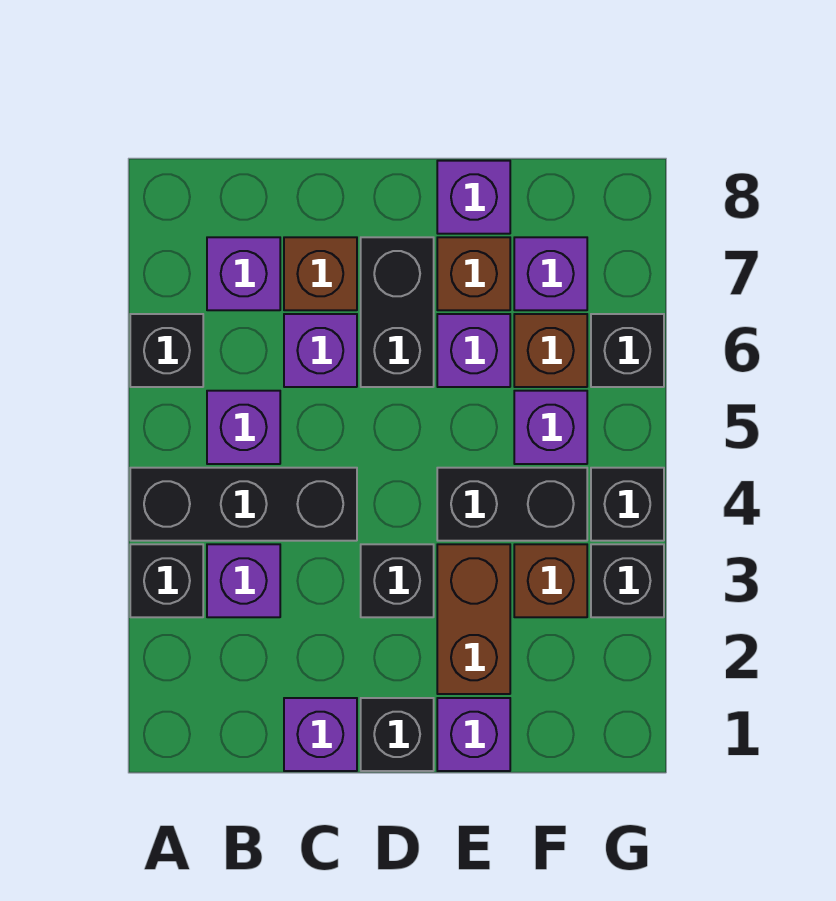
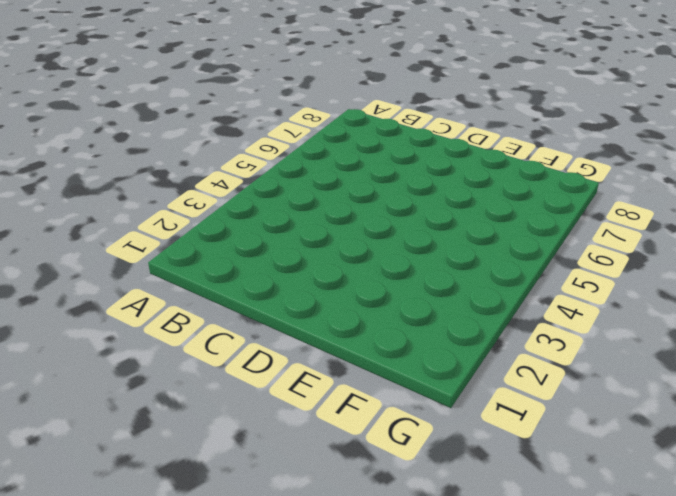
none -> black brick A3 level 1
none -> black brick A4:C4 level 1
none -> black brick A6 level 1

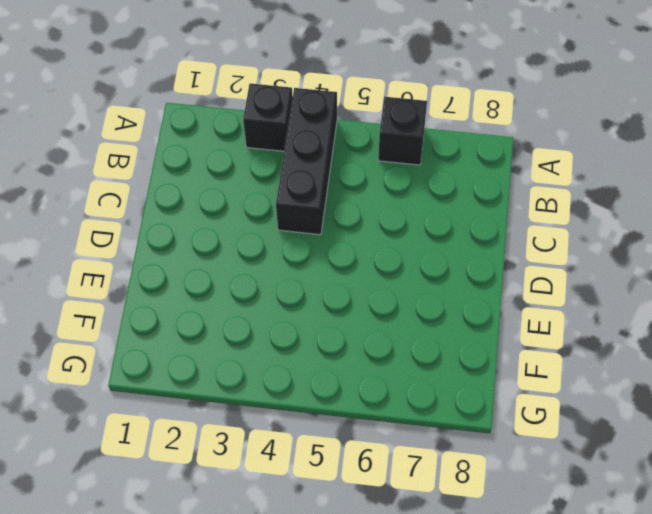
none -> purple brick B3 level 1
none -> purple brick B5 level 1
none -> purple brick B7 level 1

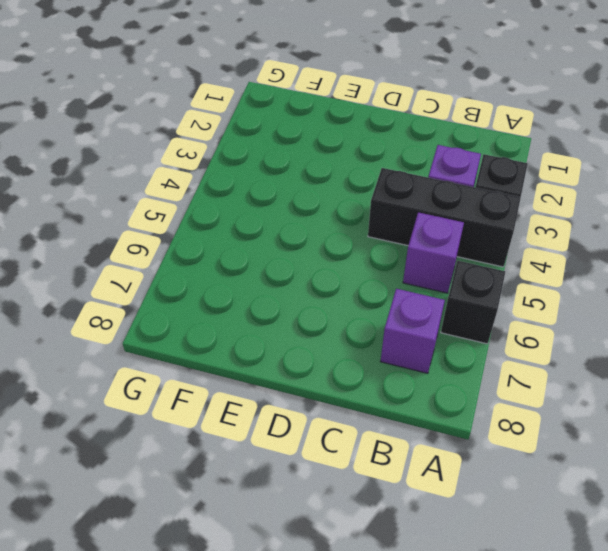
none -> purple brick C1 level 1
none -> purple brick C6 level 1
none -> brown brick C7 level 1

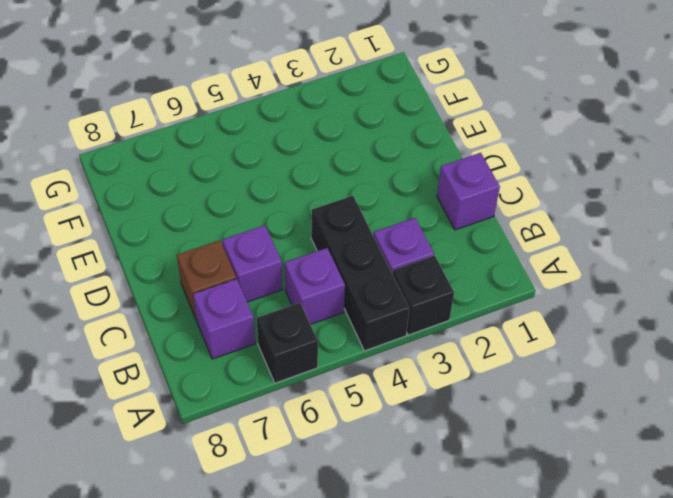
none -> black brick D1 level 1
none -> black brick D3 level 1
none -> black brick D6:D7 level 1

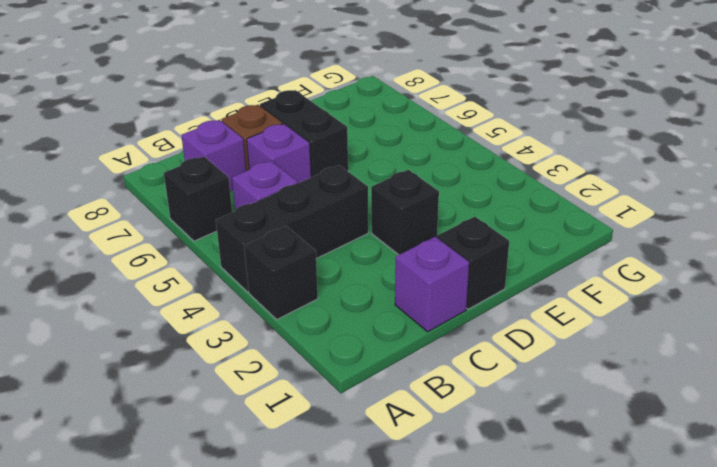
none -> purple brick B3 level 1
none -> purple brick E1 level 1
none -> brown brick E2:E3 level 1

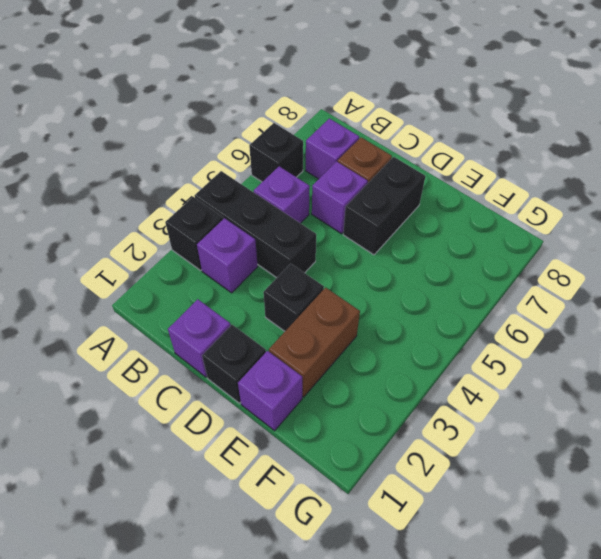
none -> black brick E4:F4 level 1
none -> purple brick E6 level 1
none -> brown brick E7 level 1

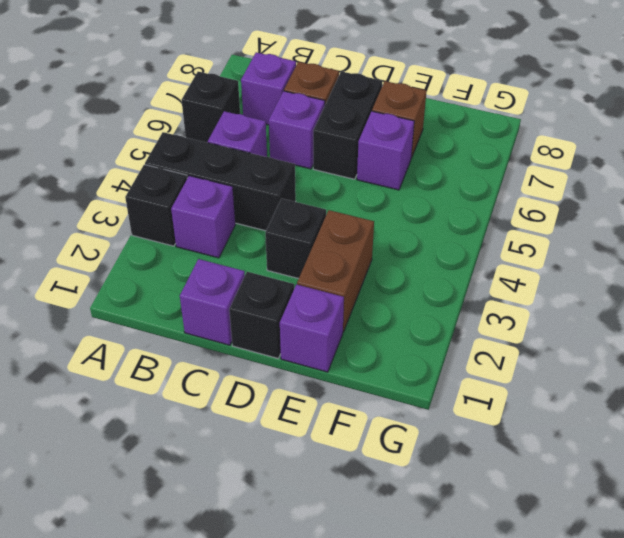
none -> black brick E4:F4 level 1
none -> purple brick E8 level 1
none -> brown brick F3 level 1

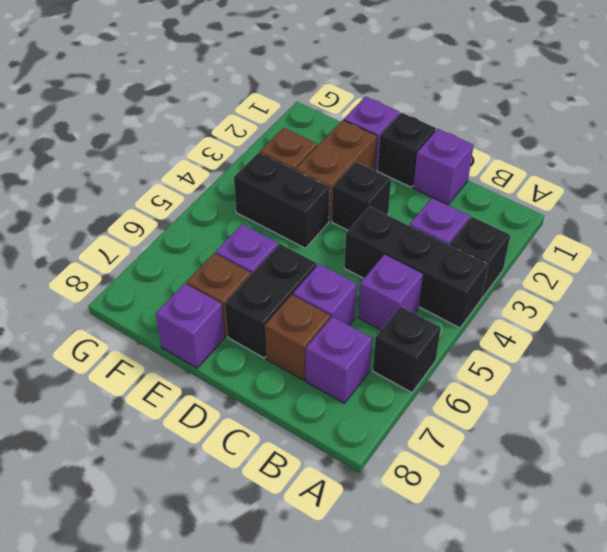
none -> purple brick F5 level 1
none -> brown brick F6 level 1
none -> purple brick F7 level 1

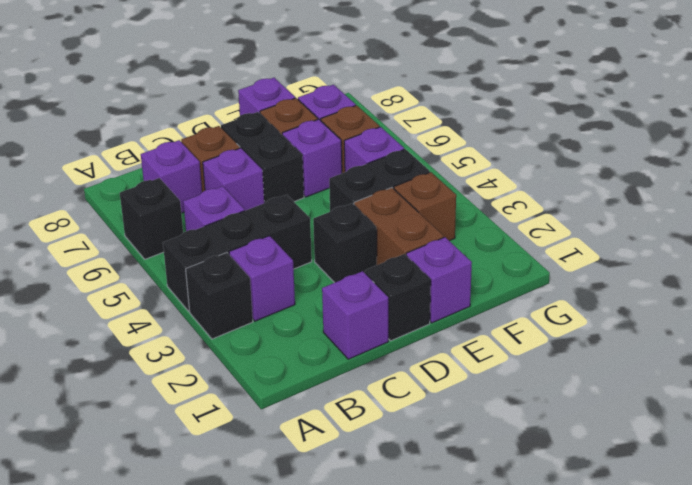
none -> black brick G3 level 1
none -> black brick G4 level 1
none -> black brick G6 level 1

